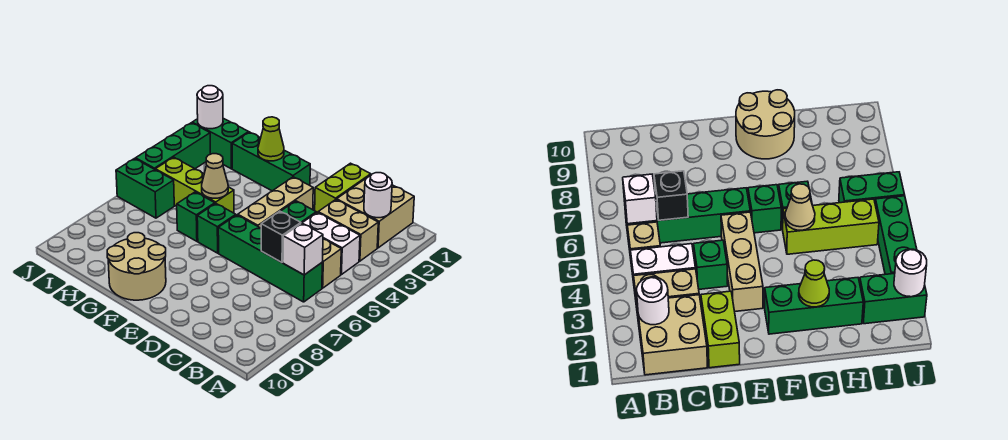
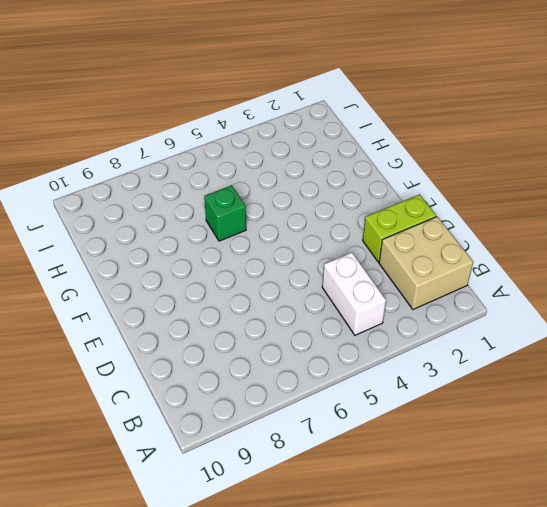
none -> tan brick B3:C3 level 1
none -> tan brick B5 level 1
none -> green brick B6:E6 level 1

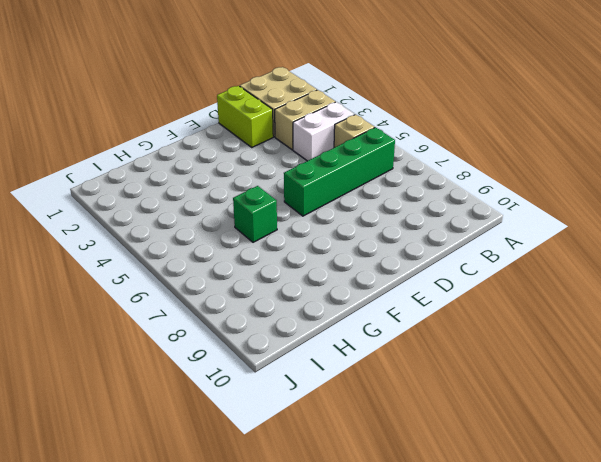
none -> green brick D4 level 1
none -> tan brick E3:E5 level 1
none -> green brick F2:H2 level 1

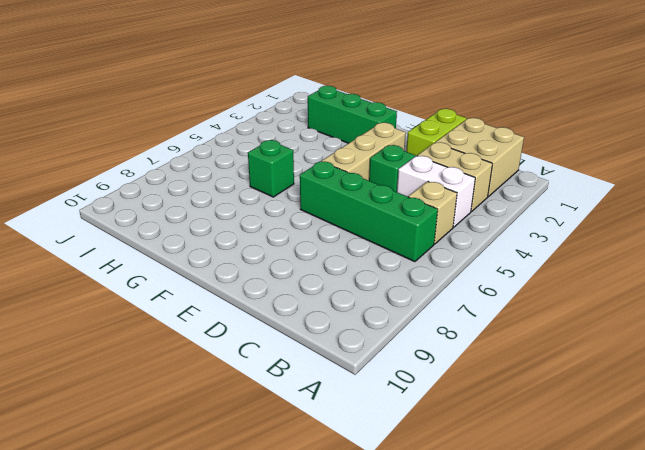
none -> green brick F6 level 1
none -> tan round brick F9:G10 level 1
none -> lime brick G5:I5 level 1

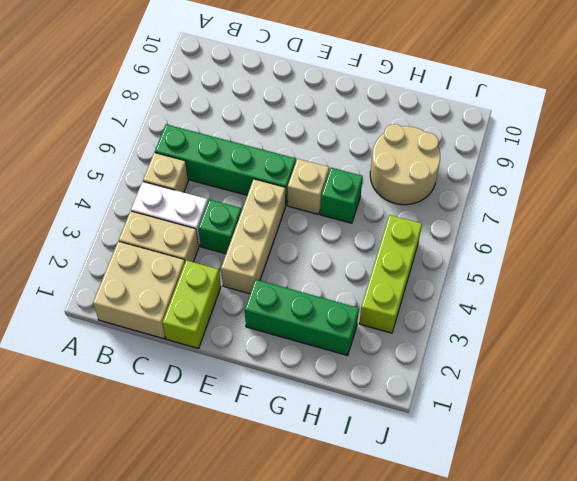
tan brick F6 level 1 -> green brick F6 level 1
tan round brick H7:I8 level 1 -> tan round brick F9:G10 level 1
lime brick I3:I5 level 1 -> lime brick G5:I5 level 1
none -> green brick I2:J2 level 1
none -> green brick I6:J6 level 1
none -> green brick J3:J5 level 1

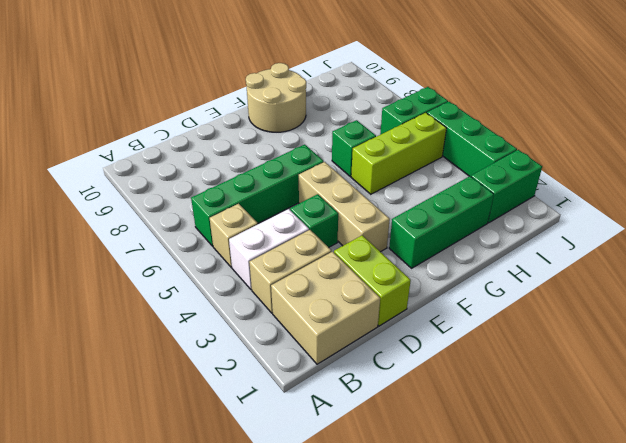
none -> green brick F6 level 1
none -> white round brick B2 level 2
none -> white brick B6 level 2

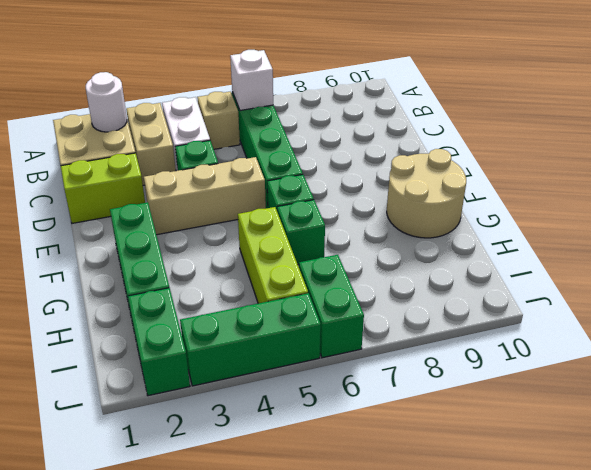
none -> black brick C6 level 2
none -> lime cone G2 level 2
none -> tan cone G5 level 2

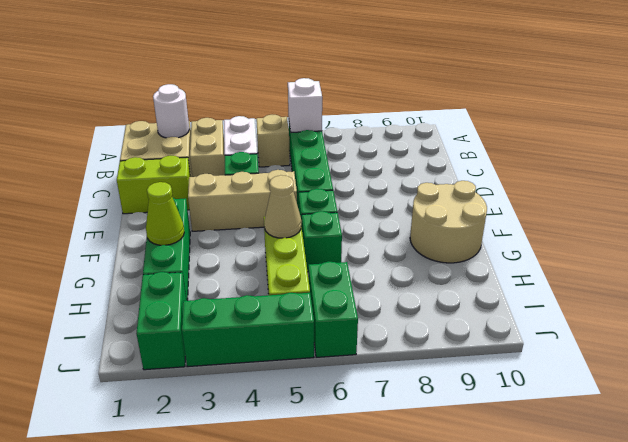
none -> black brick C6 level 2
none -> white round brick J2 level 2

